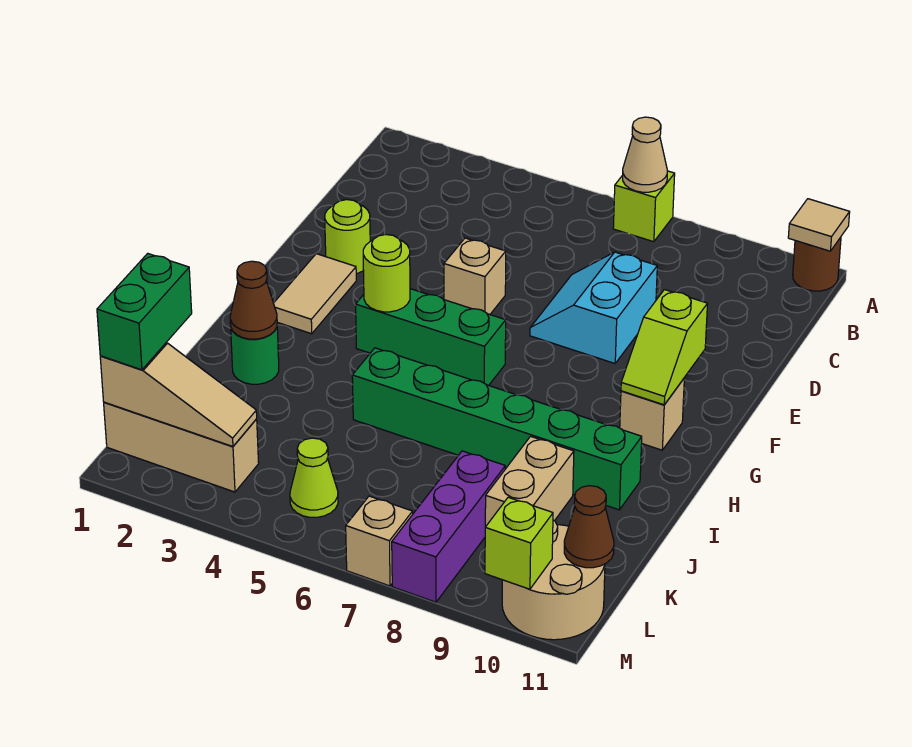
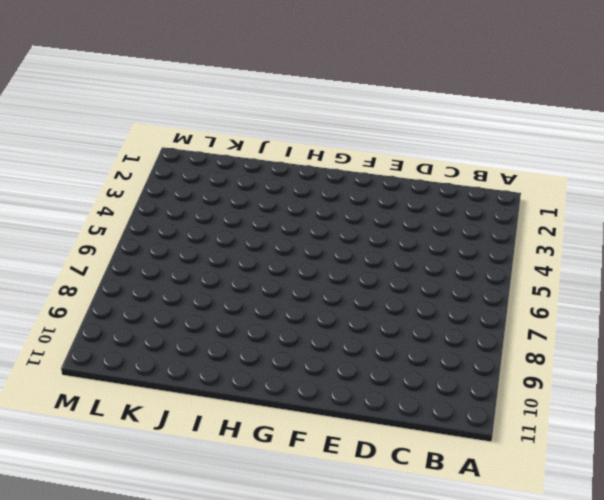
none -> lime brick A7 level 1
none -> brown round brick A11 level 1
none -> cyan slope D7:E8 level 1 top 8

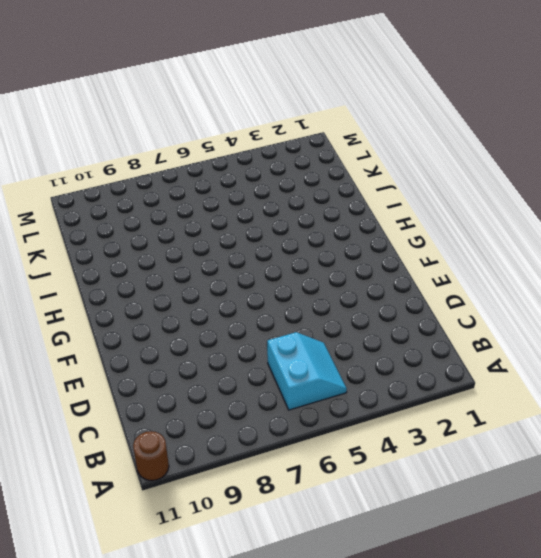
cyan slope B5:C6 level 1 top 6 -> cyan slope D7:E8 level 1 top 8
none -> lime brick A7 level 1
none -> lime round brick E2 level 1
none -> tan brick E5 level 1

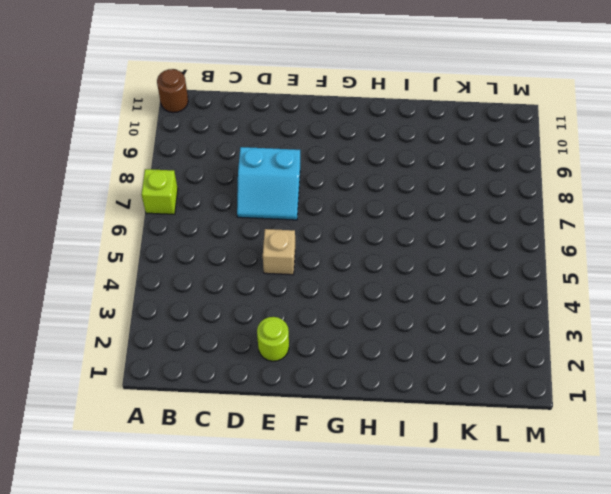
none -> tan tile F2:G2 level 1
none -> green brick G4:G6 level 1
none -> tan brick G10 level 1

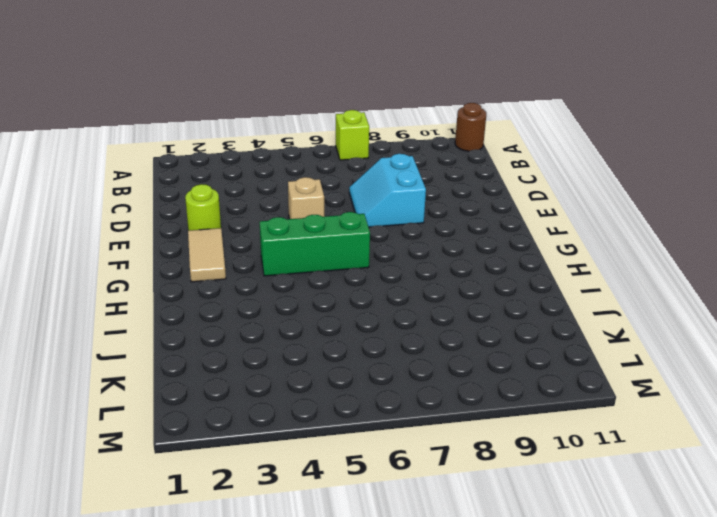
none -> tan brick G10 level 1
none -> green round brick I2 level 1
none -> green brick I5:I10 level 1

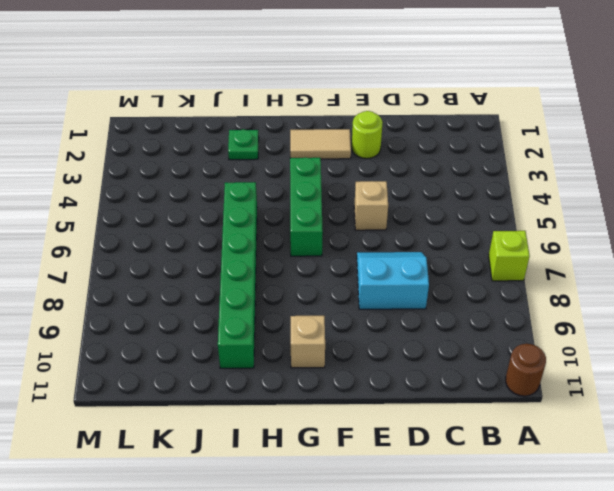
green plate I2 level 1 -> green round brick I2 level 1
none -> tan brick J9:K9 level 1
none -> purple brick K8:M8 level 1
none -> tan brick L1:L3 level 1

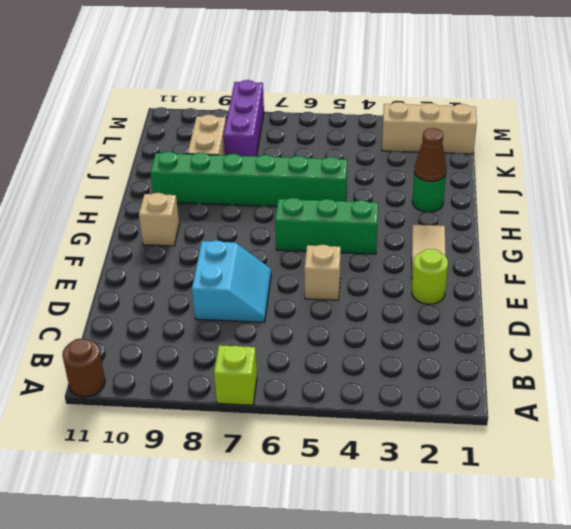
none -> lime cone L5 level 1
none -> tan round brick L10:M11 level 1
none -> tan brick M7 level 1

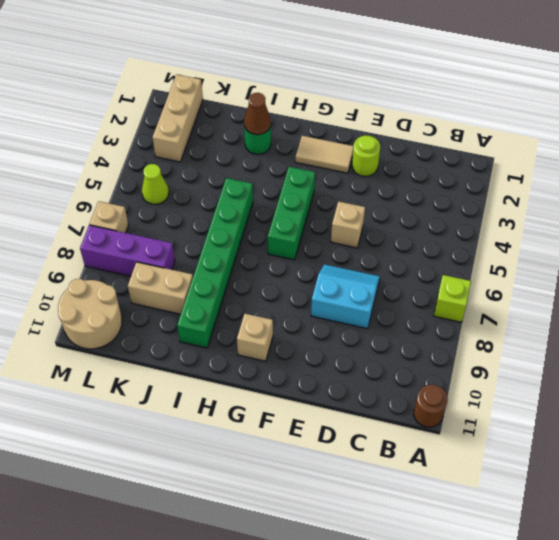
none -> tan cone A7 level 2
none -> tan tile A11 level 2
none -> lime slope F10:G10 level 2 top F

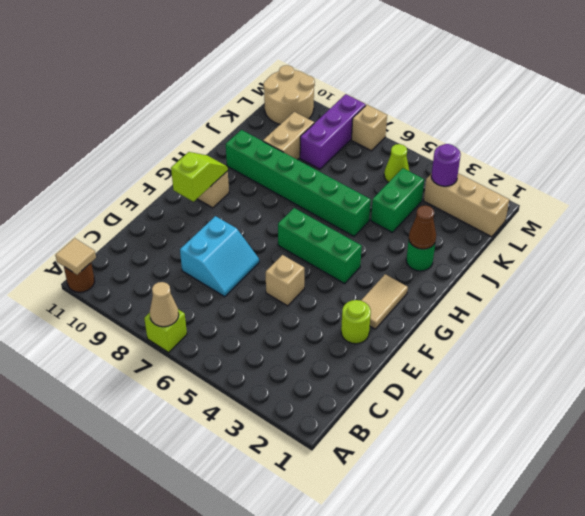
green brick J4:K4 level 1 -> green brick K1:L1 level 3
purple round brick L3 level 2 -> tan slope L1:L3 level 2 top 1
none -> lime round brick G4 level 2
none -> brown cone L11 level 2
none -> lime brick M10 level 2

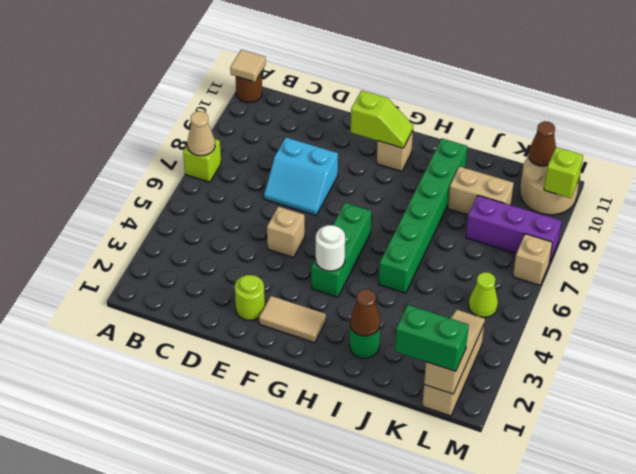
white round brick G4 level 2 -> lime round brick G4 level 2

